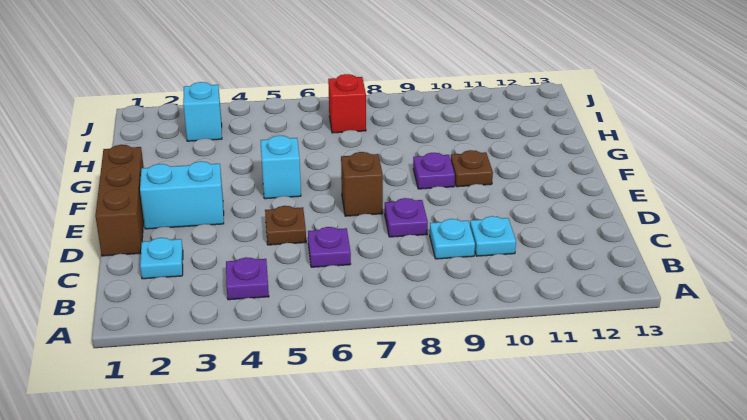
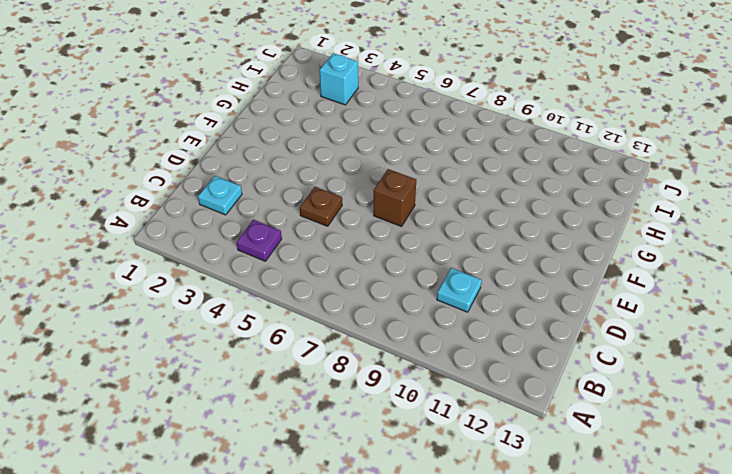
none -> purple plate C6 level 1
none -> cyan plate C9 level 1
none -> brown brick D1:F1 level 1

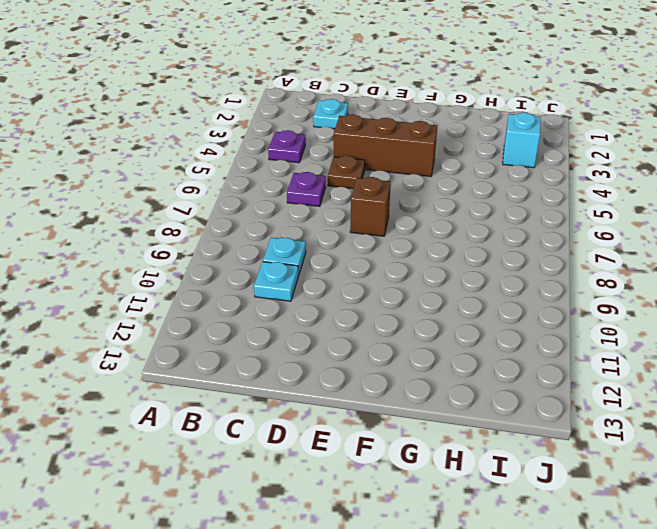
brown brick D4:F4 level 1 -> brown brick D1:F1 level 1
none -> purple plate D8 level 1
none -> cyan brick E2:E3 level 1
none -> cyan brick F5 level 1

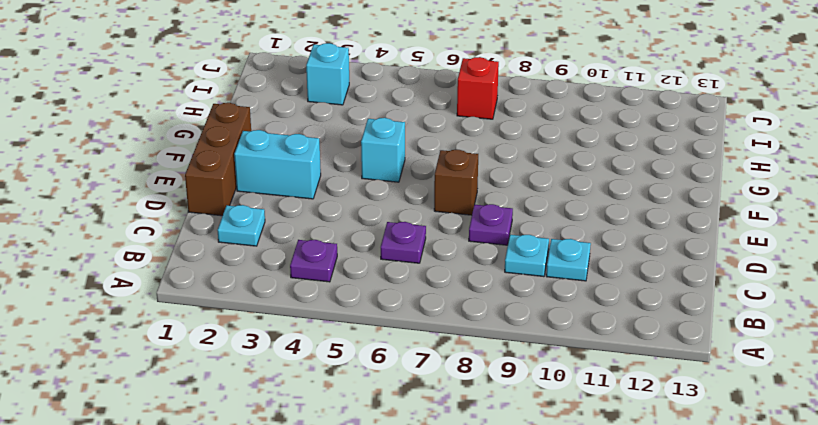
none -> brown plate D5 level 1
none -> purple plate F9 level 1
none -> brown plate F10 level 1

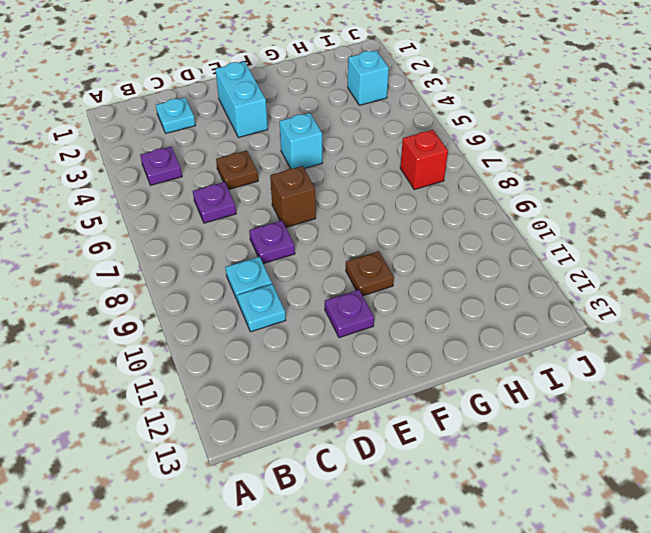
purple plate E11 level 1 -> purple plate F9 level 1
none -> brown brick D1:F1 level 1

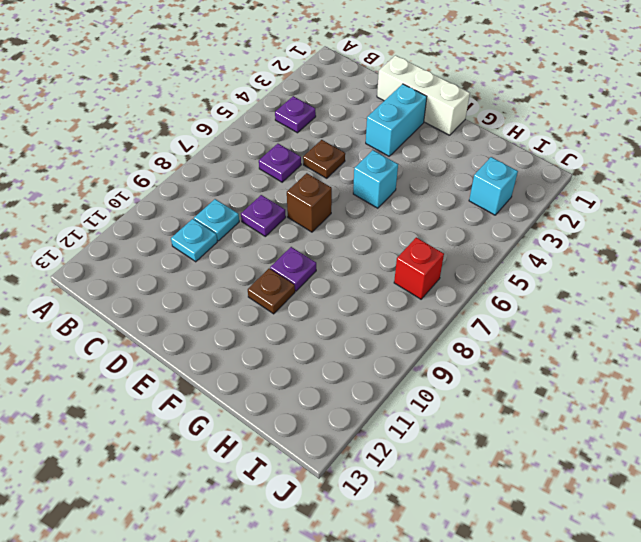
white brick D1:F1 level 1 -> brown brick D1:F1 level 1
none -> cyan plate C2 level 1

